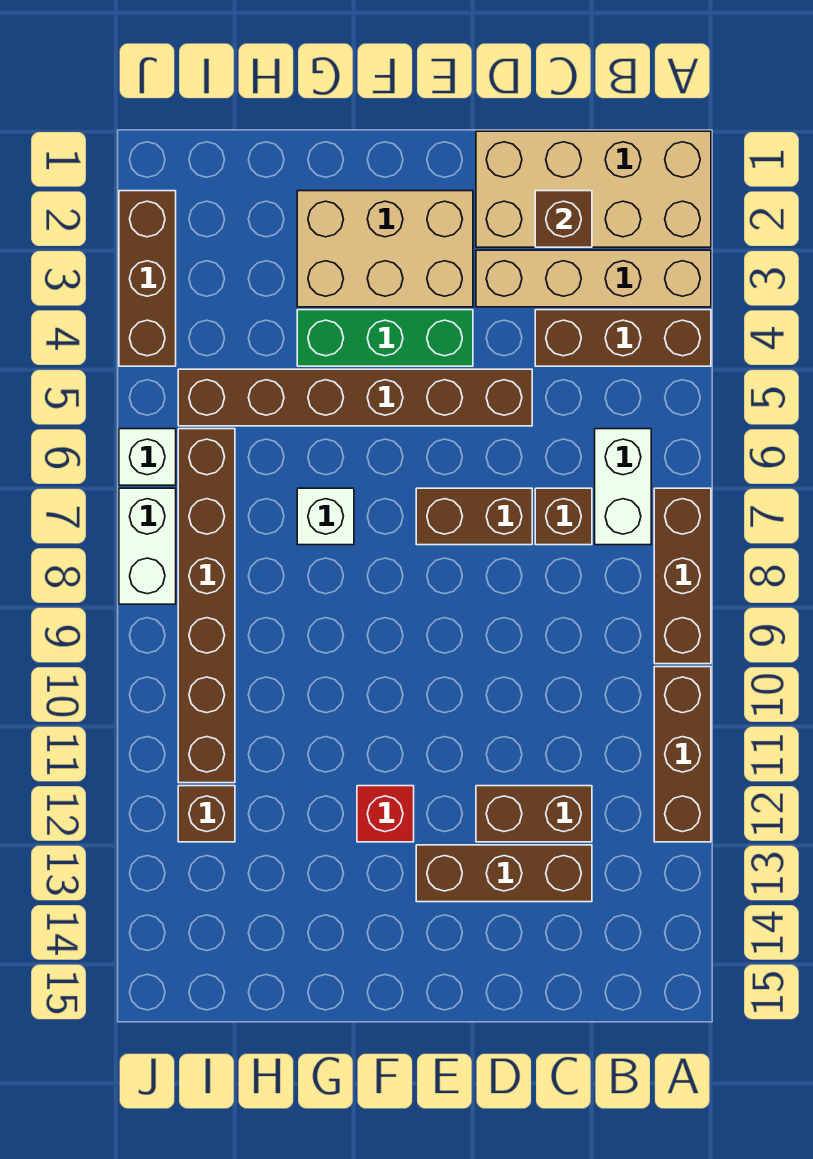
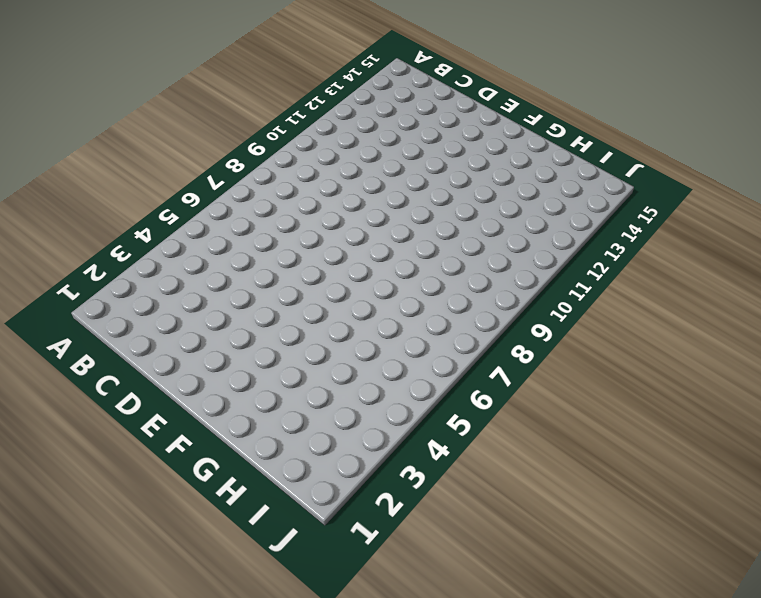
none -> tan brick A1:D2 level 1
none -> tan brick A3:D3 level 1
none -> brown brick A4:C4 level 1

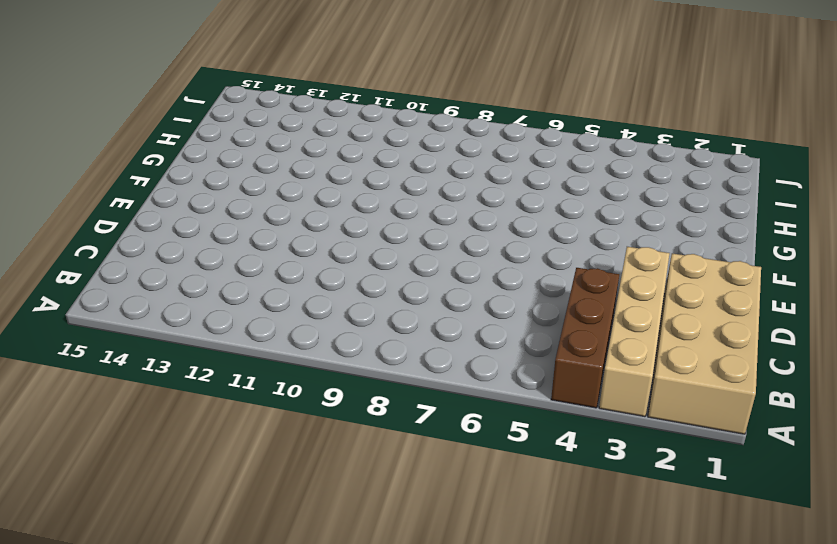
none -> brown brick A7:A9 level 1
none -> brown brick A10:A12 level 1
none -> white brick B6:B7 level 1

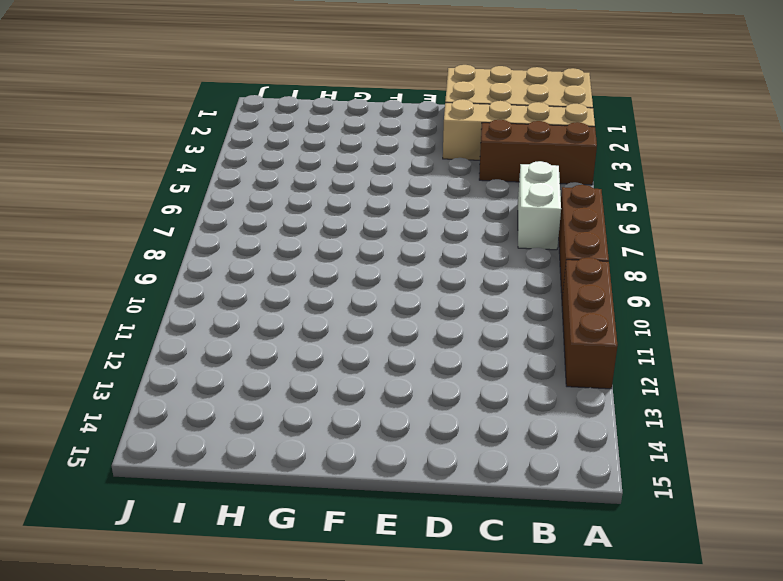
none -> brown brick C7 level 1
none -> brown brick C12:D12 level 1
none -> brown brick C13:E13 level 1

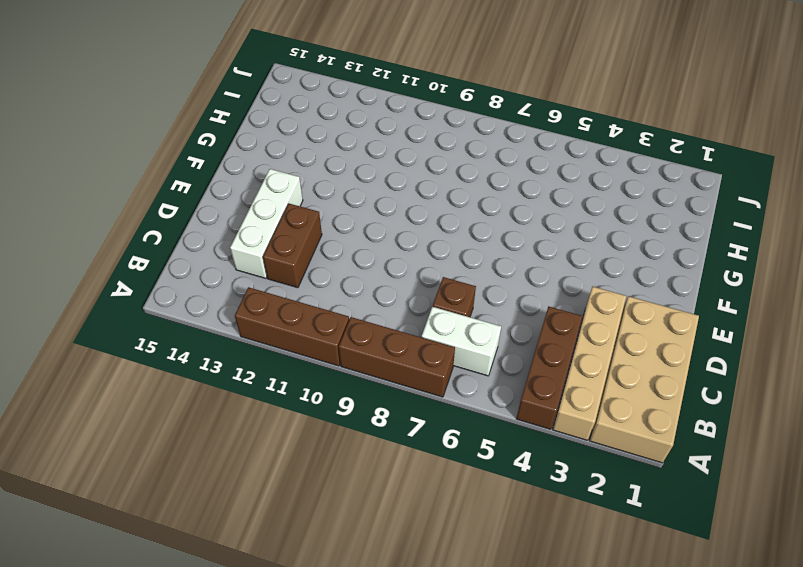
white brick C13:E13 level 1 -> brown brick C13:E13 level 1
none -> brown brick D5:I5 level 1
none -> brown brick D7:E7 level 1
none -> tan brick E2:G3 level 1

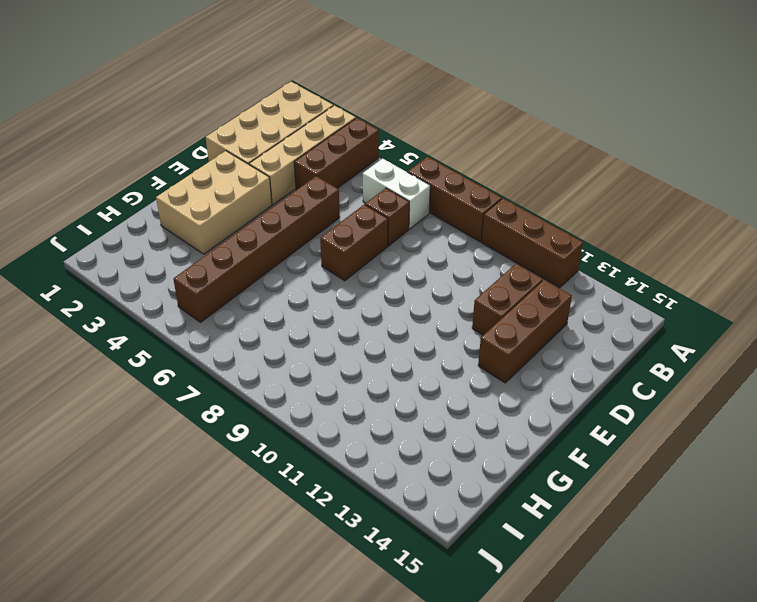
none -> green brick E4:G4 level 1
none -> red brick F12 level 1
none -> white brick G7 level 1

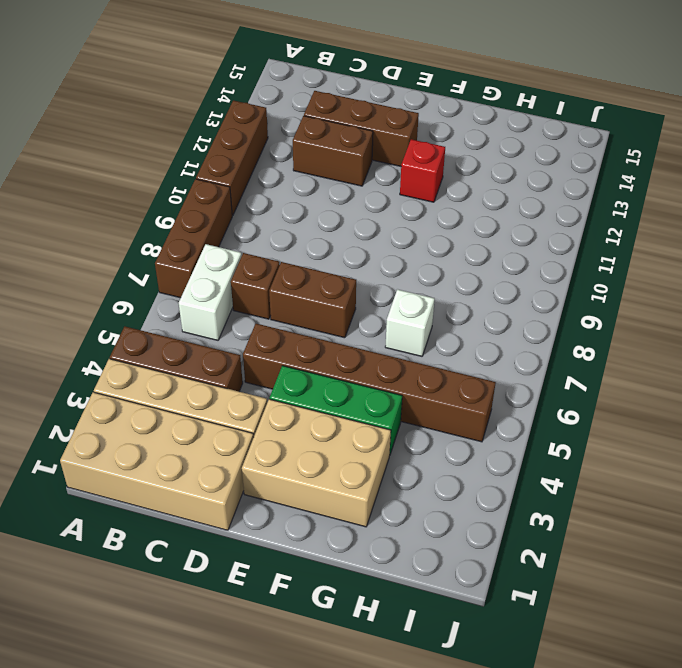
none -> brown brick I6:I11 level 1
none -> brown brick I12 level 1
none -> brown brick J2:J4 level 1

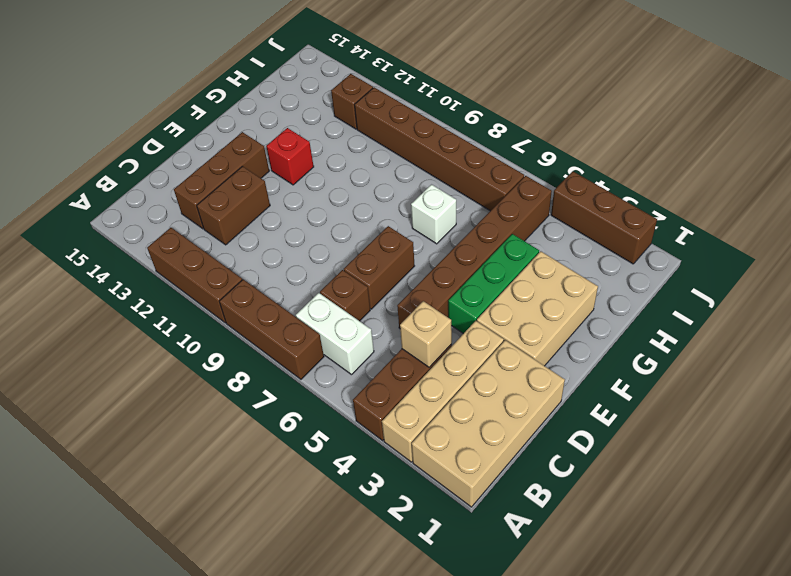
tan brick C4 level 2 -> none
none -> white brick J6 level 1
none -> white brick J7:J8 level 1
none -> brown brick C2 level 2

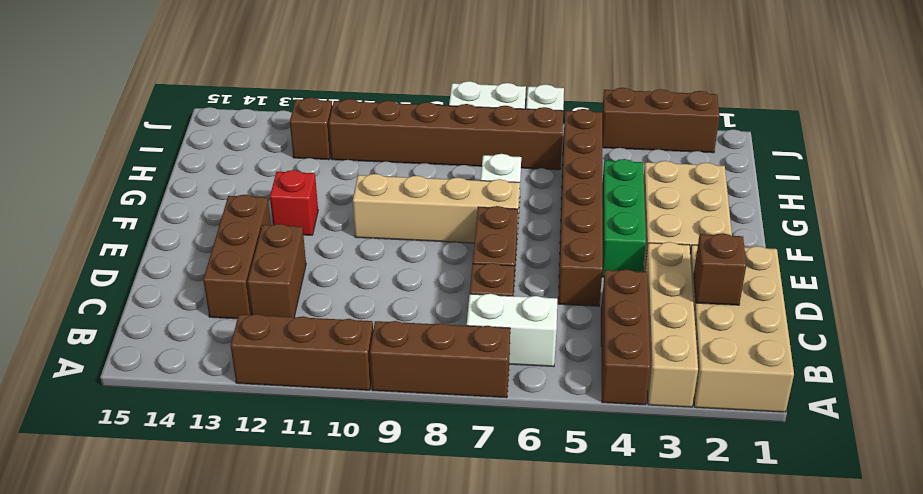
tan brick F7:F10 level 1 -> none

